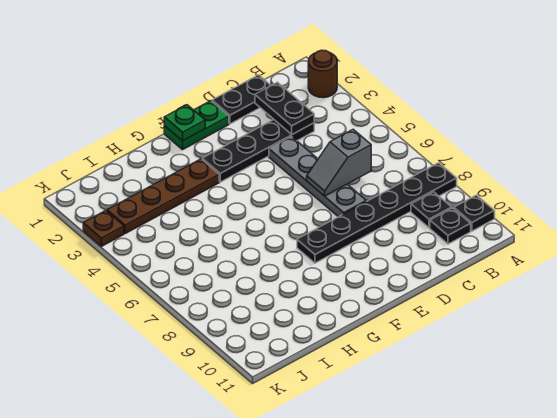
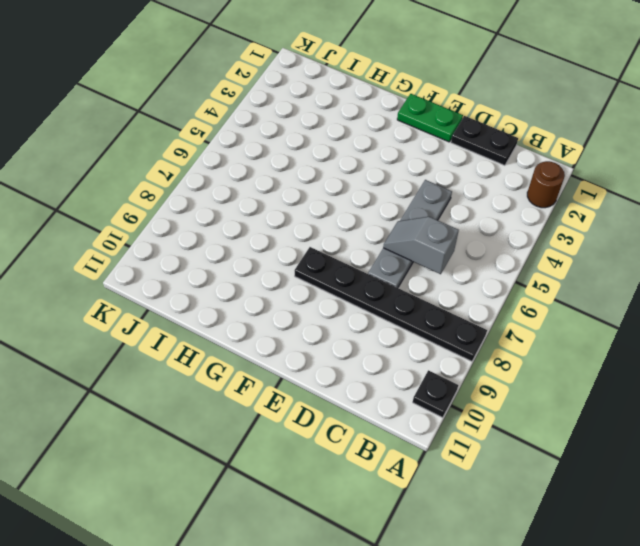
none -> black plate B9 level 1
none -> black plate B10 level 1
none -> black plate C3:F3 level 1

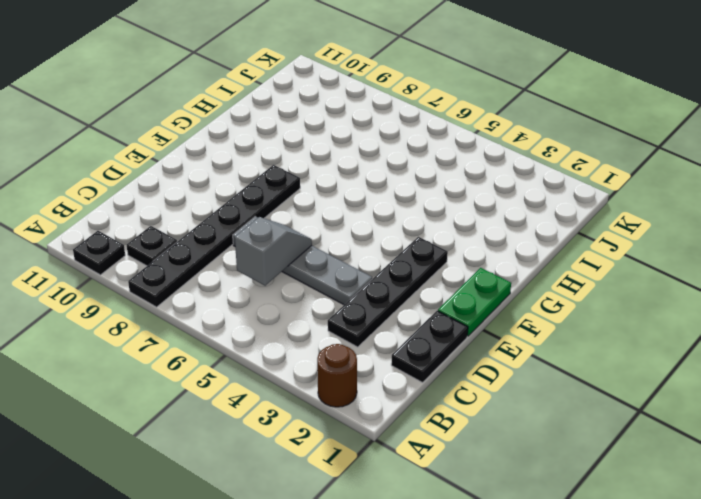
none -> black plate B10 level 1
none -> brown plate G3:J3 level 1
none -> brown plate K3 level 1

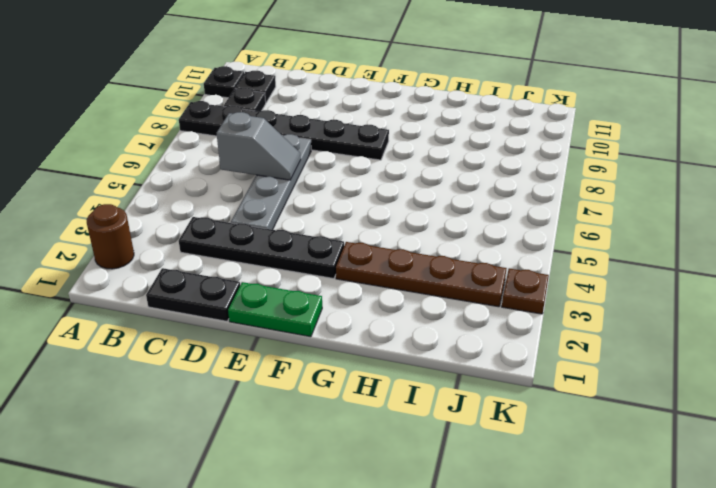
none -> black plate C2:C3 level 2
none -> green plate F1 level 2

